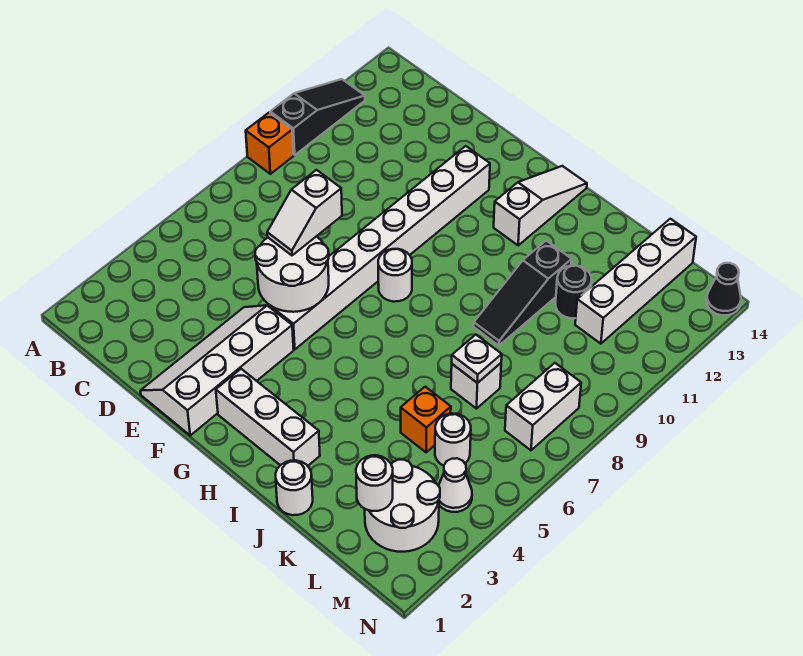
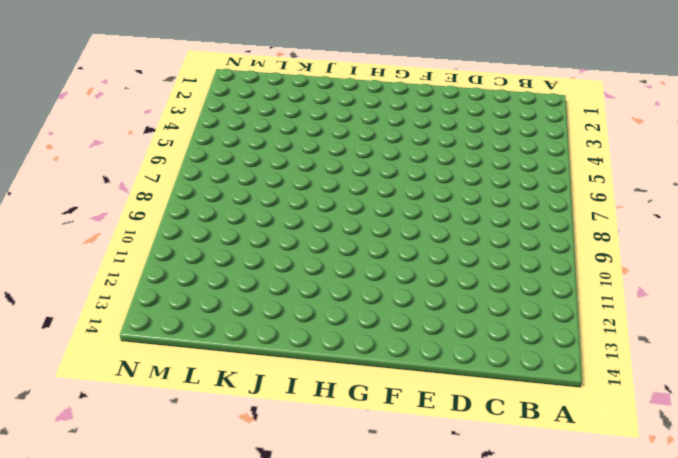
none -> orange brick A9 level 1
none -> black slope A10:A12 level 1 top 10
none -> white slope E1:F4 level 1 top F

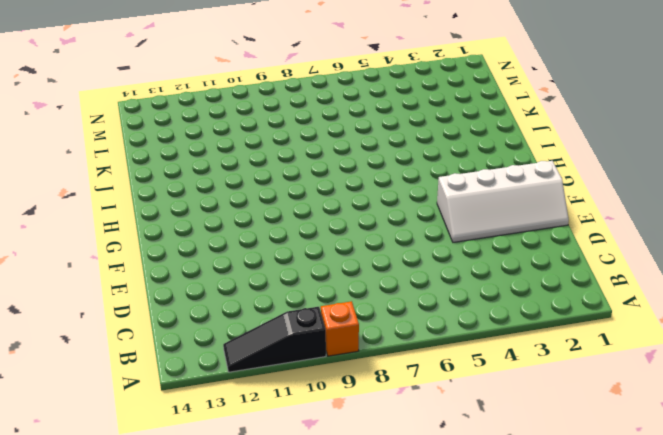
none -> white brick F5:F12 level 1
none -> white brick G2:I2 level 1
none -> white round brick G8 level 1

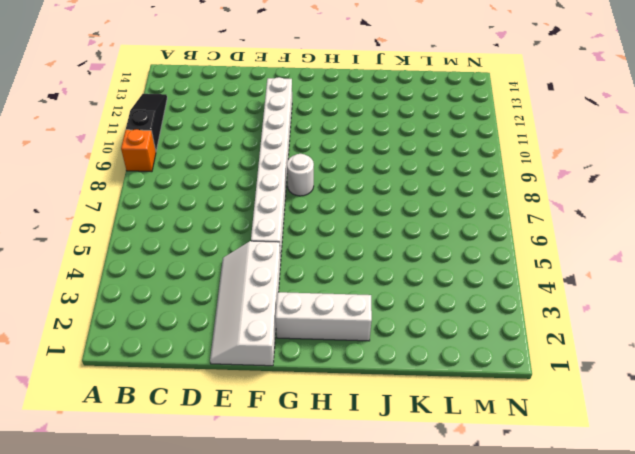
none -> white slope H12:H14 level 1 top 12
none -> white round brick J1 level 1
none -> black slope J9:J11 level 1 top 11

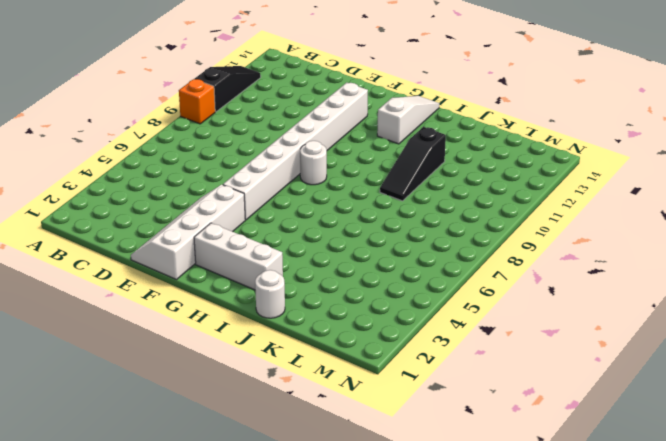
none -> orange brick K5 level 1
none -> white brick K7 level 1
none -> black round brick K11 level 1

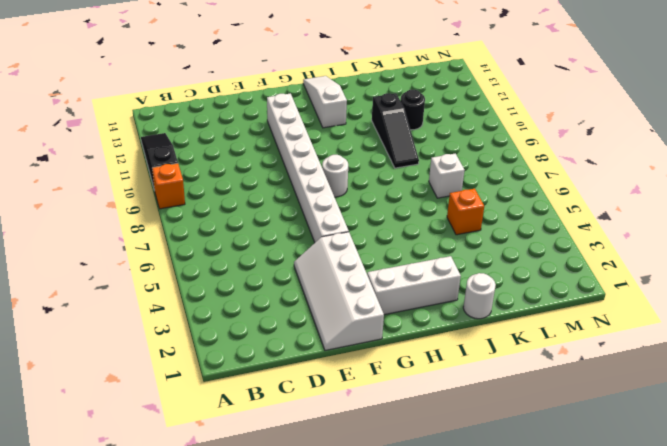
none -> white round brick L2:M3 level 1
none -> white round brick L5 level 1
none -> white brick L11:L14 level 1

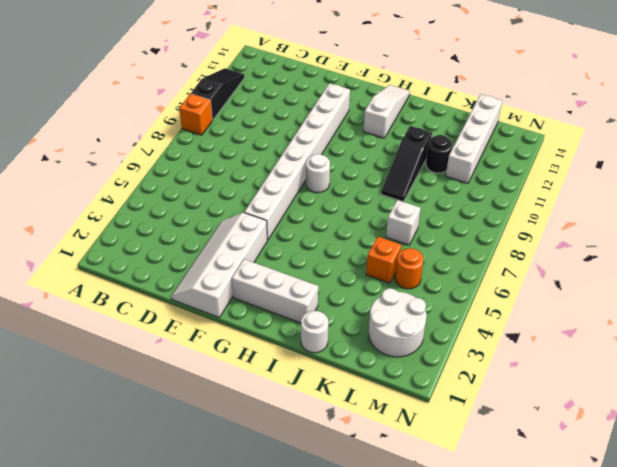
orange round brick L5 level 1 -> white round brick L5 level 1
none -> white cone M4 level 1
none -> white brick M7:M8 level 1
none -> black cone N14 level 1

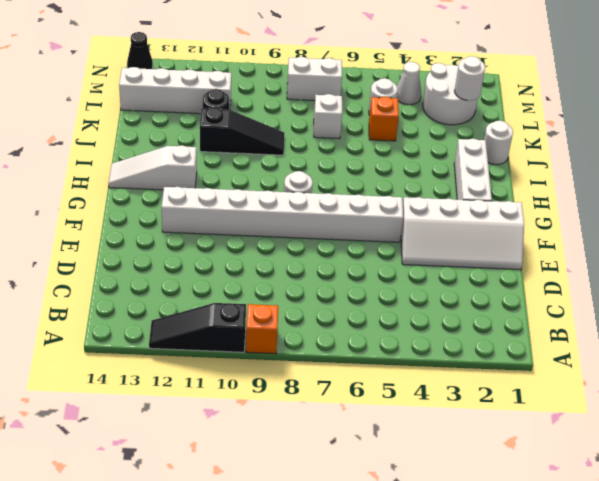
none -> white round brick E5:F6 level 2
none -> white plate K7 level 2
none -> white slope E6:E7 level 3 top 7

